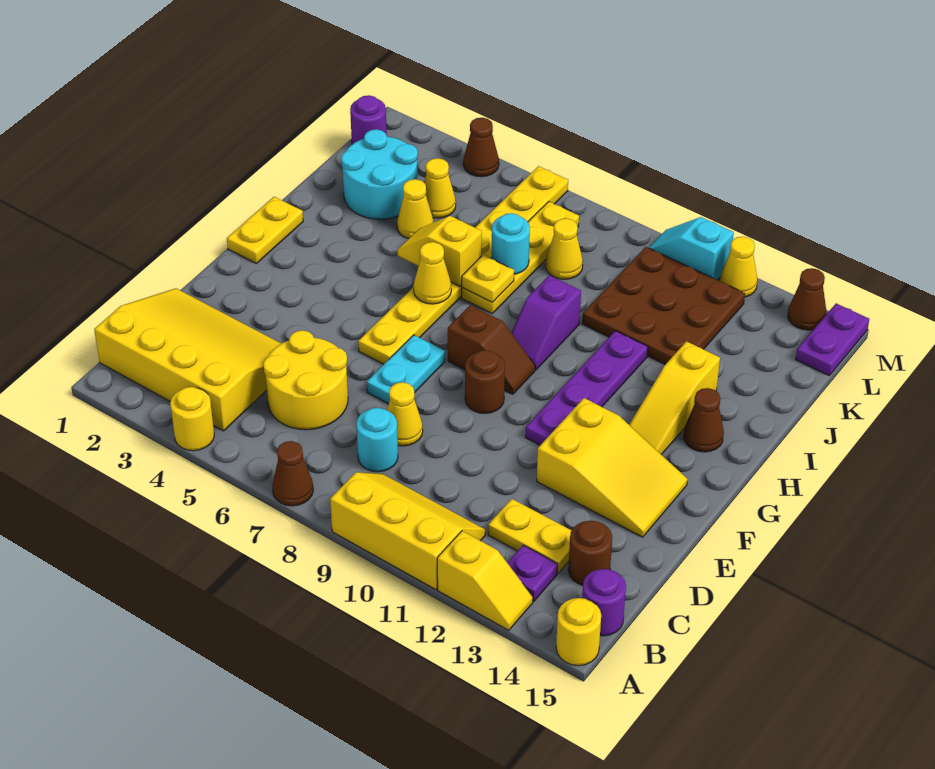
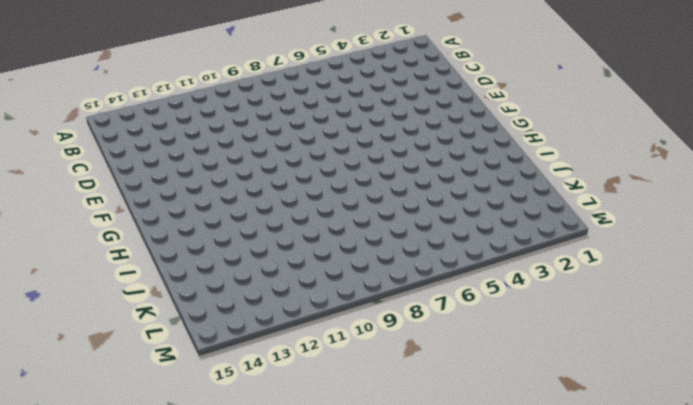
none -> yellow round brick A4 level 1
none -> brown cone A7 level 1
none -> yellow slope A9:B11 level 1 top A
none -> yellow slope A12:A13 level 1 top 12

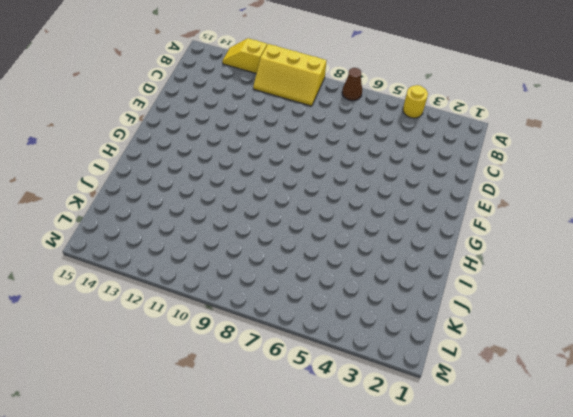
none -> yellow round brick A15 level 1
none -> yellow slope B1:D4 level 1 top B
none -> purple plate B13 level 1
none -> purple round brick B15 level 1

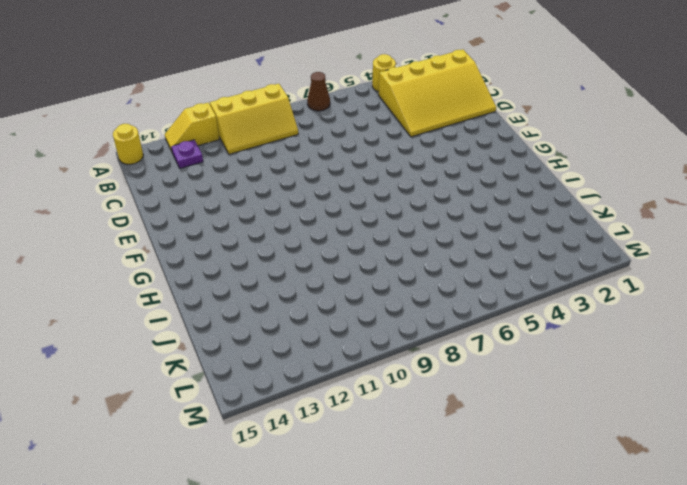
none -> purple round brick B15 level 1
none -> yellow round brick C5:D6 level 1
none -> cyan round brick C8 level 1
none -> yellow plate C12:C13 level 1

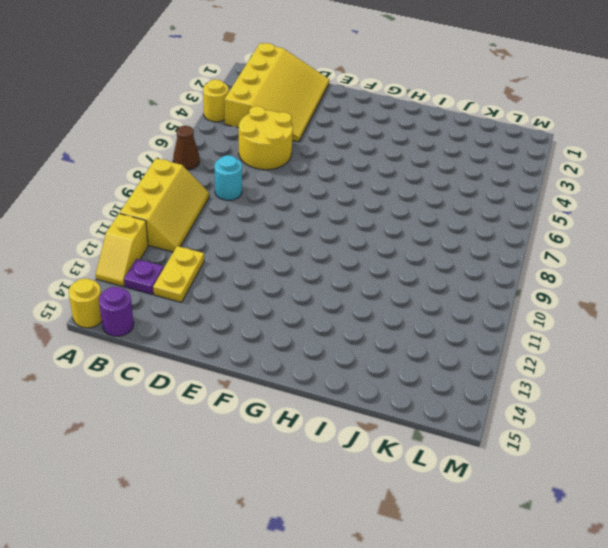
none -> brown round brick C14 level 1
none -> yellow cone D8 level 1
none -> cyan plate E7:F7 level 1
none -> yellow slope E12:F14 level 1 top 12

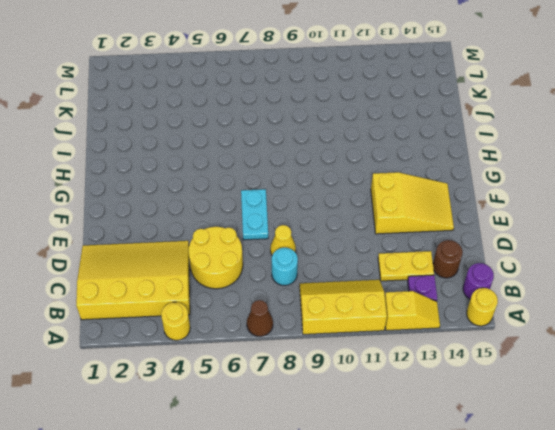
none -> yellow plate F6:M6 level 1
none -> brown round brick F9 level 1
none -> purple plate F11:I11 level 1
none -> yellow plate G1:H1 level 1

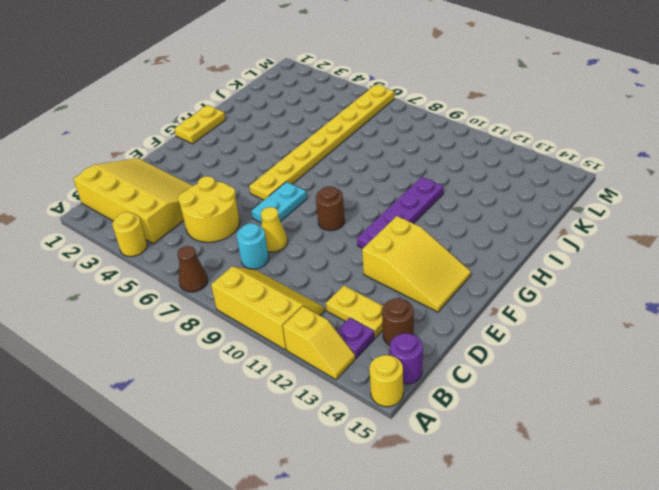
none -> brown slope G8:G9 level 1 top 8
none -> yellow slope G13:I13 level 1 top I
none -> purple slope H9:I9 level 1 top I
none -> brown cone H14 level 1

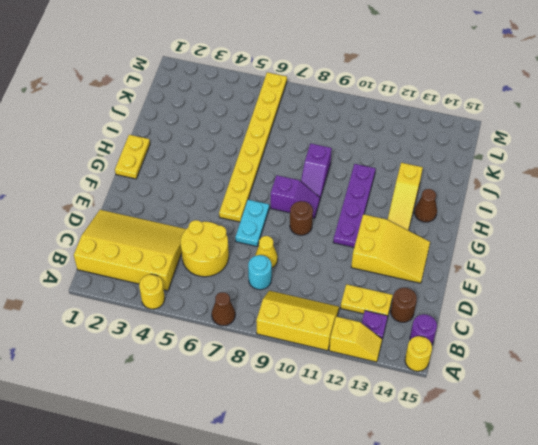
purple slope G8:G9 level 1 top 8 -> brown slope G8:G9 level 1 top 8
none -> yellow plate I7:L7 level 1
none -> cyan round brick J2:K3 level 1
none -> yellow cone J4 level 1
none -> brown plate J10:L12 level 1

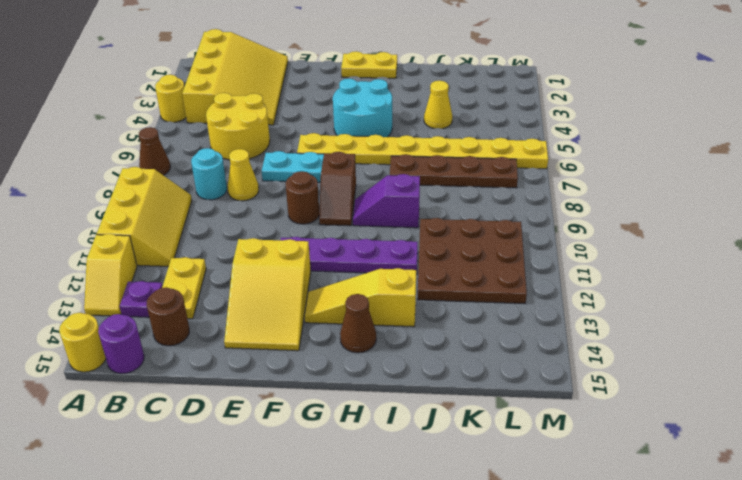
cyan round brick G4:H5 level 1 -> cyan round brick J2:K3 level 1
brown plate I7:L7 level 1 -> yellow plate I7:L7 level 1
none -> yellow cone K4 level 1
none -> yellow cone K8 level 1
none -> purple round brick L1 level 1
none -> purple plate L15:M15 level 1

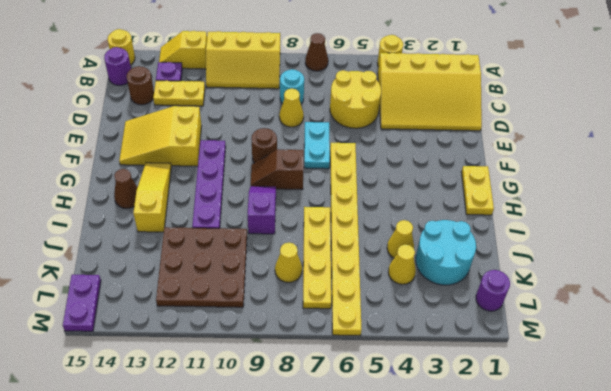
none -> brown cone M4 level 1
none -> cyan slope M10:M11 level 1 top 11
none -> yellow cone M12 level 1
none -> brown cone M14 level 1

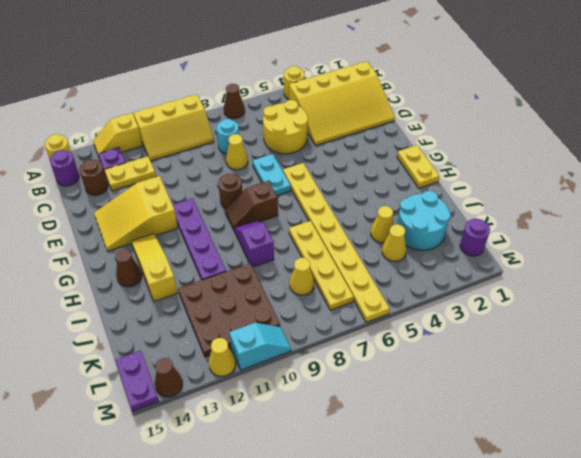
none -> brown cone M4 level 1
none -> yellow cone H6 level 2
none -> yellow slope I5:I6 level 2 top 6
none -> yellow plate I7 level 2

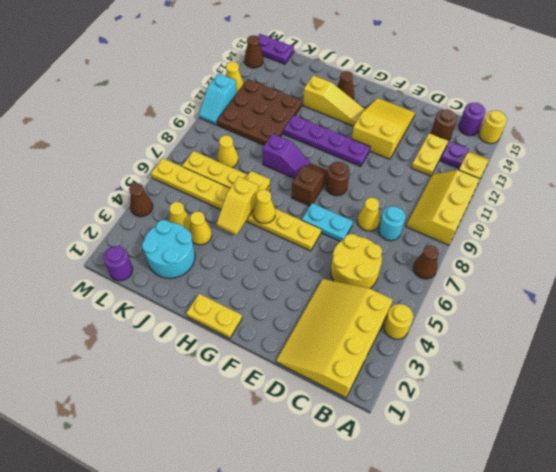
none -> cyan round brick J7 level 2

